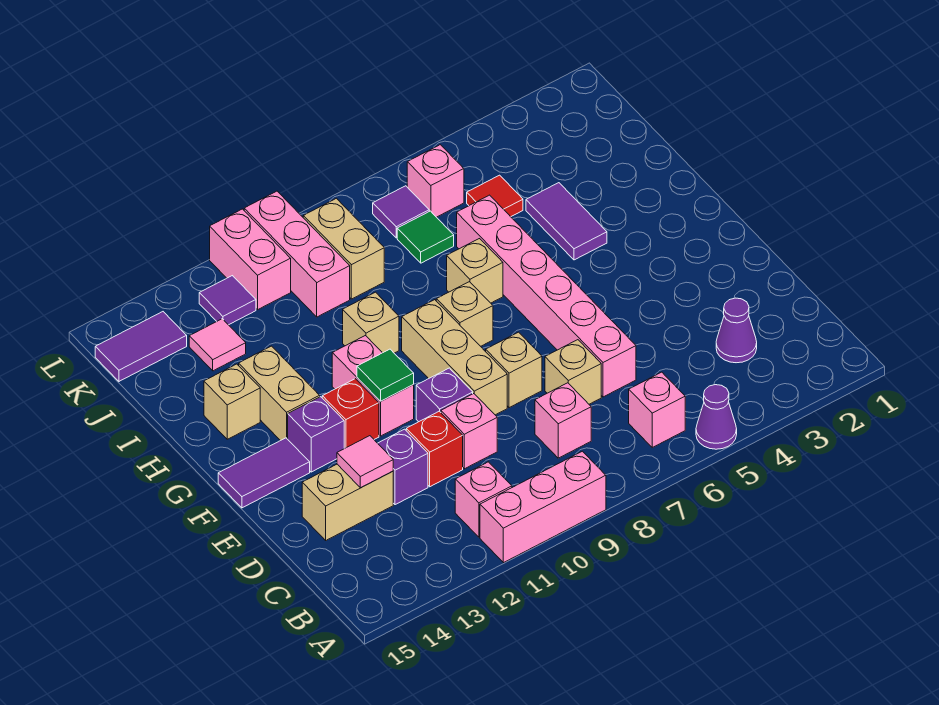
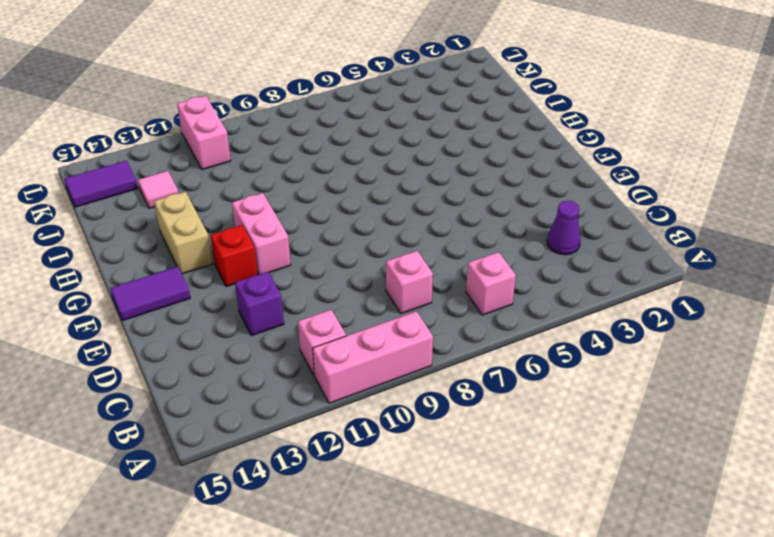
none -> purple cone A5 level 1
none -> pink brick D6:I6 level 1
none -> tan brick D7 level 1
none -> pink brick D10 level 1

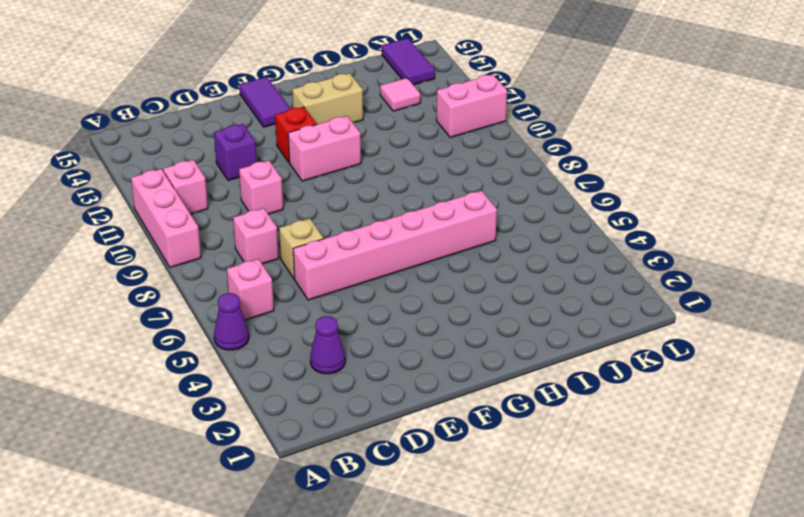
none -> red brick D11 level 1
none -> tan brick D13:D14 level 1
none -> tan brick E8 level 1
none -> tan brick E9:G9 level 1

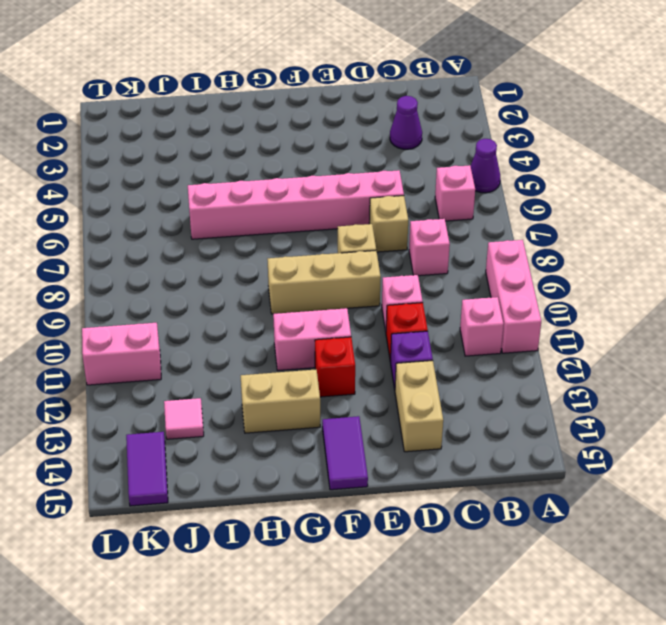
none -> purple brick E10 level 1
none -> purple brick F13 level 1
none -> tan brick G8 level 1
none -> purple tile H4:I4 level 1

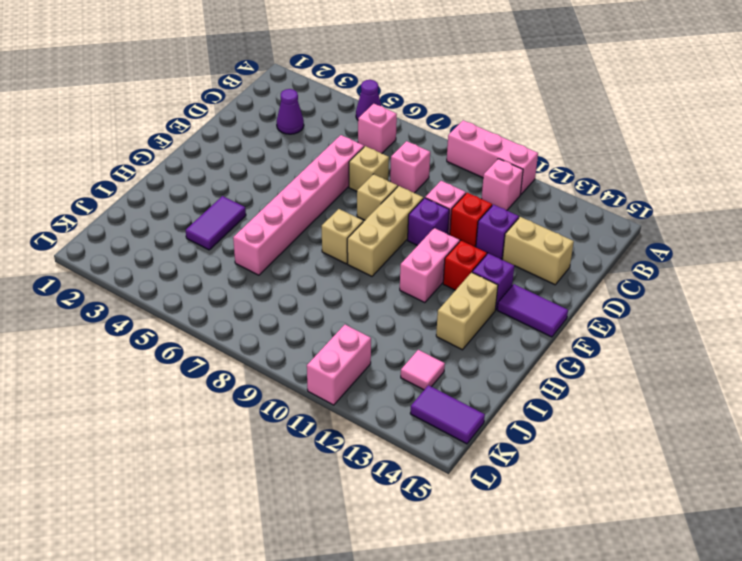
none -> tan brick H7 level 1
none -> tan brick H10 level 1
none -> tan brick H14 level 1
none -> red tile J5 level 1

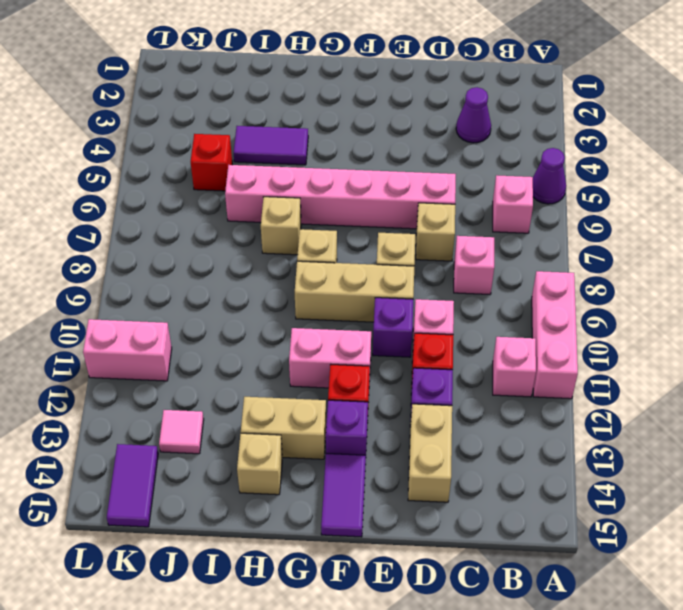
red brick J5 level 1 -> red tile J5 level 1
none -> tan brick H10 level 1
none -> green tile J7 level 1
none -> tan brick J9:K9 level 1
none -> pink brick J10:L10 level 1

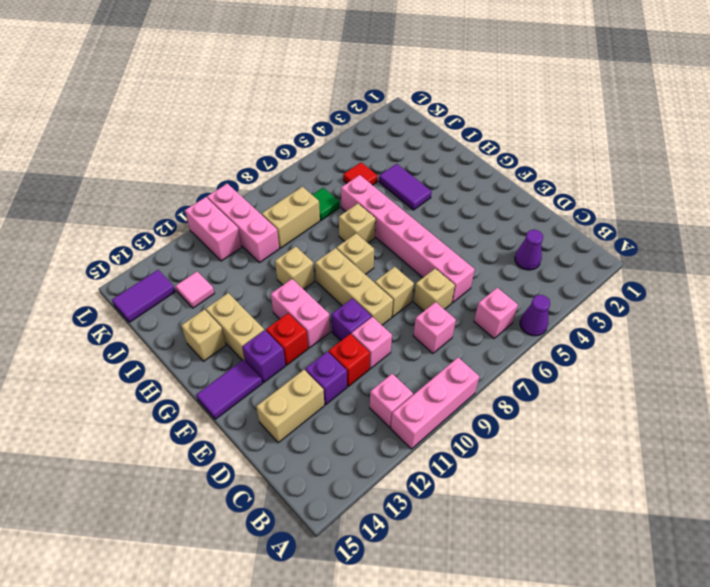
tan brick J8:J9 level 1 -> tan brick J9:K9 level 1
none -> pink brick K6 level 1
none -> purple tile K7 level 1
none -> purple tile K12 level 1
none -> pink tile D13 level 2

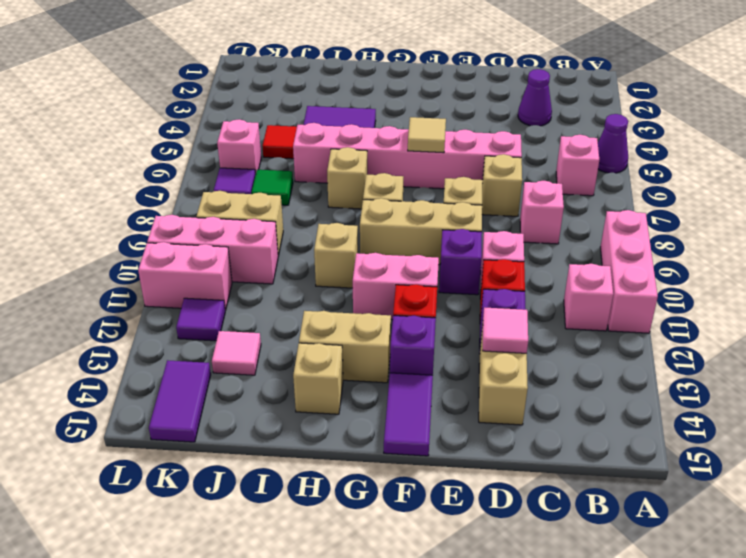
tan tile F6 level 2 -> none
none -> green tile F11 level 2

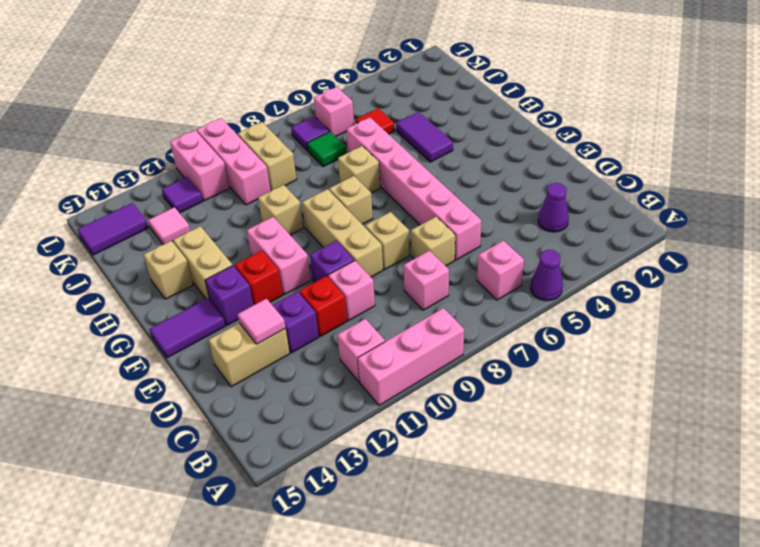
none -> green tile F11 level 2

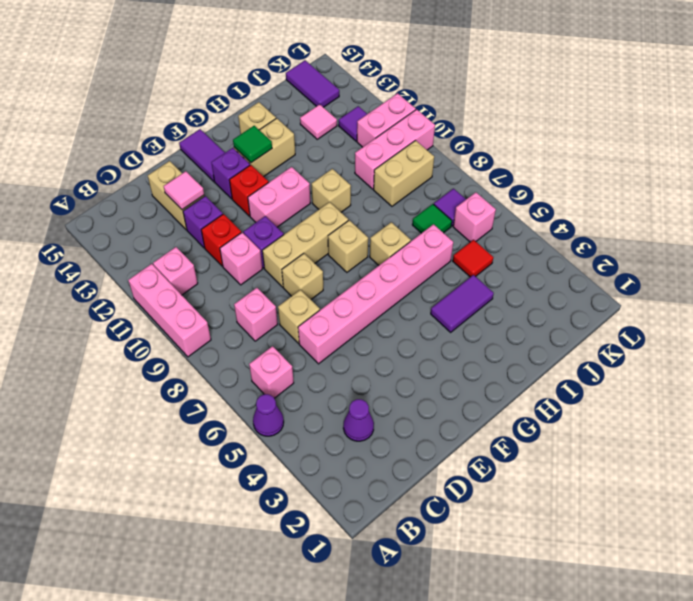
green tile G13 level 2 -> green tile F11 level 2

